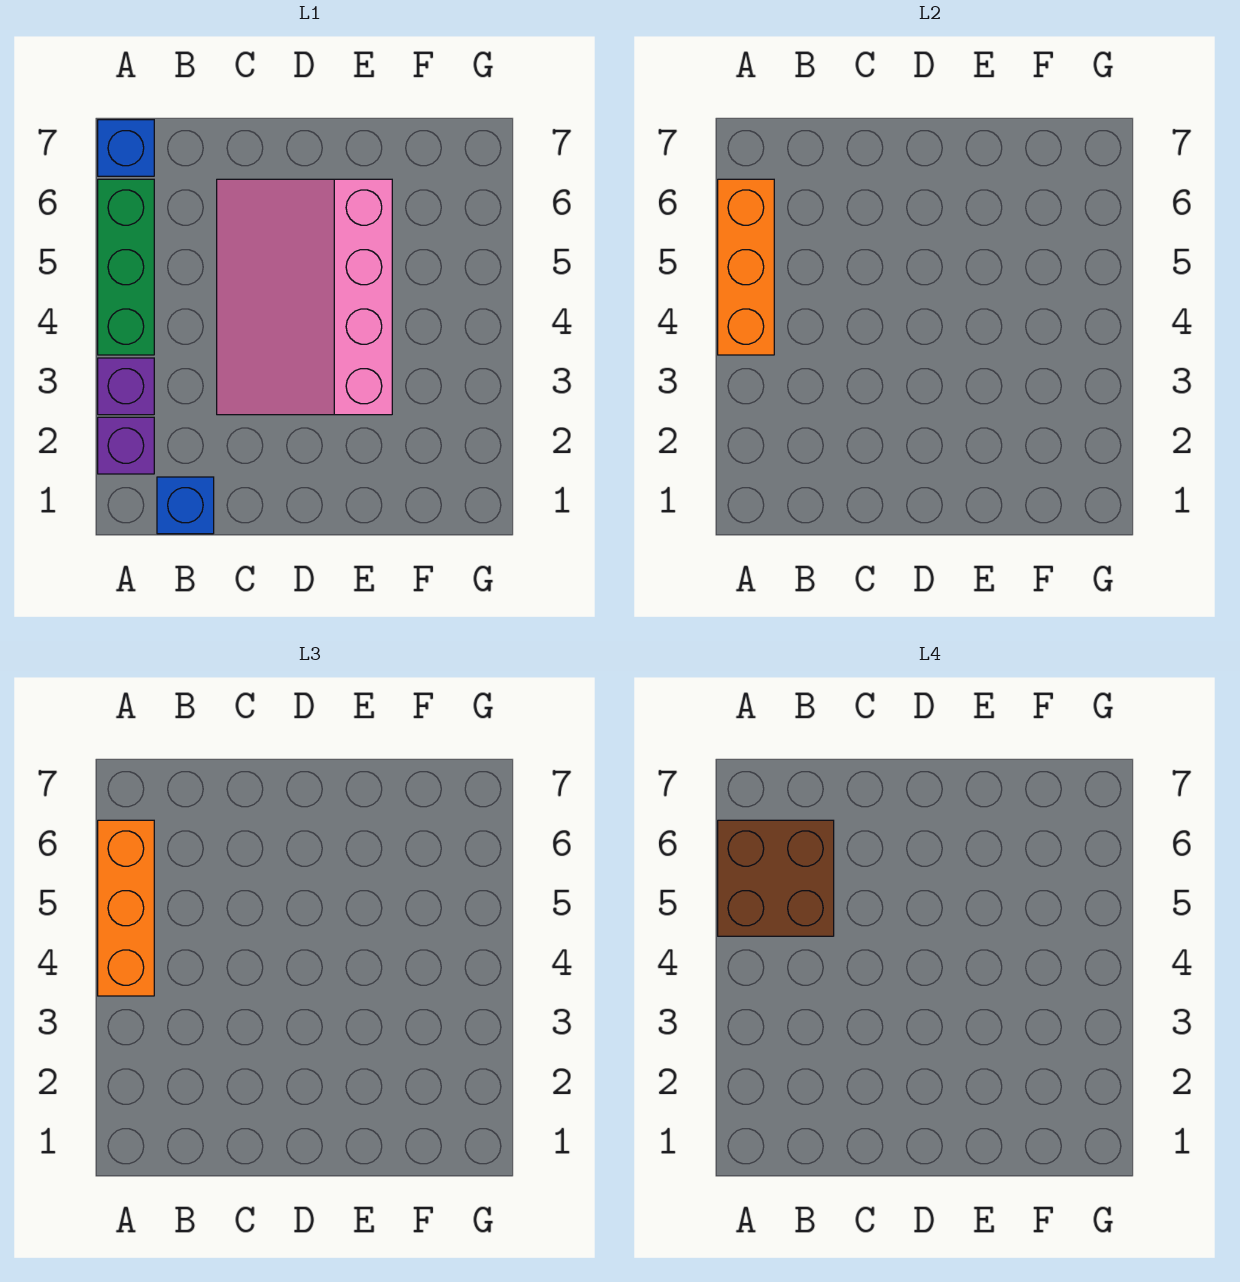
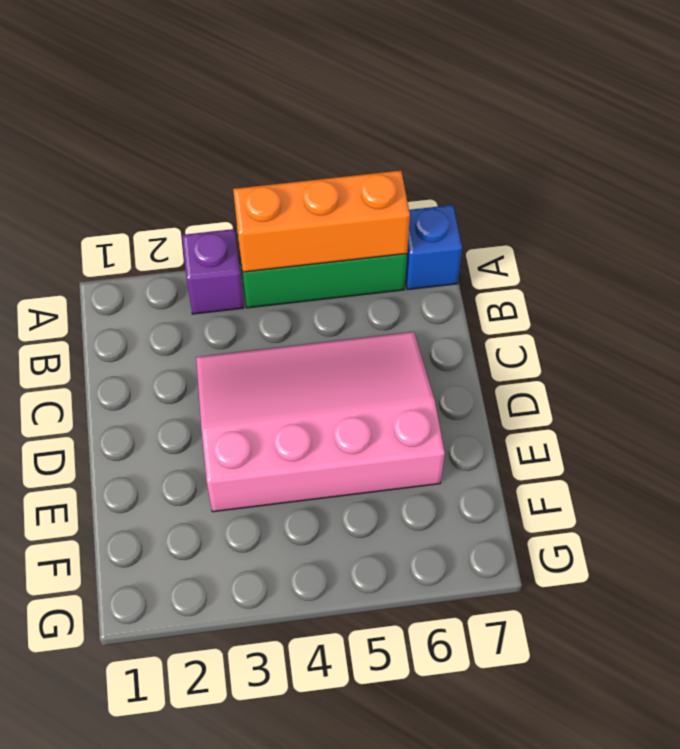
none -> purple brick A2 level 1
none -> blue brick B1 level 1

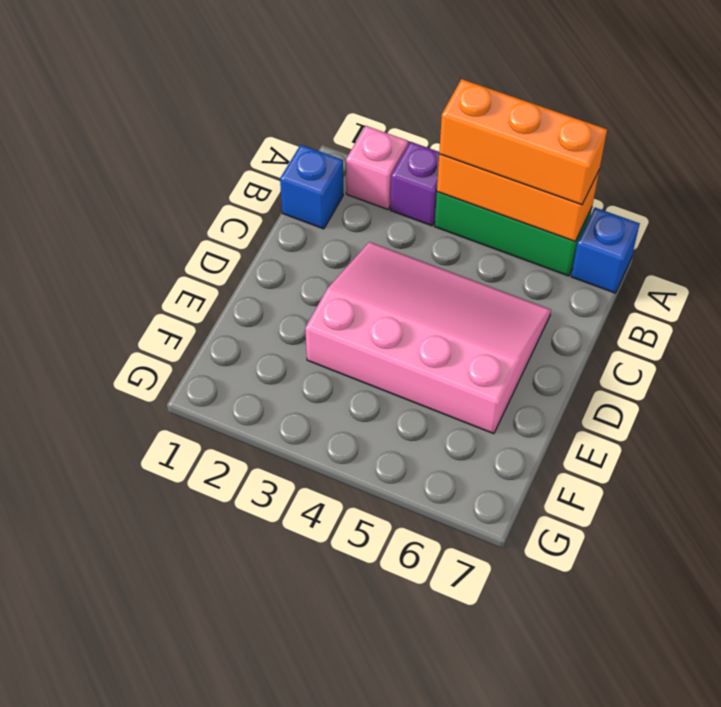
pink brick A2 level 1 -> purple brick A2 level 1
none -> brown brick A5:B6 level 4

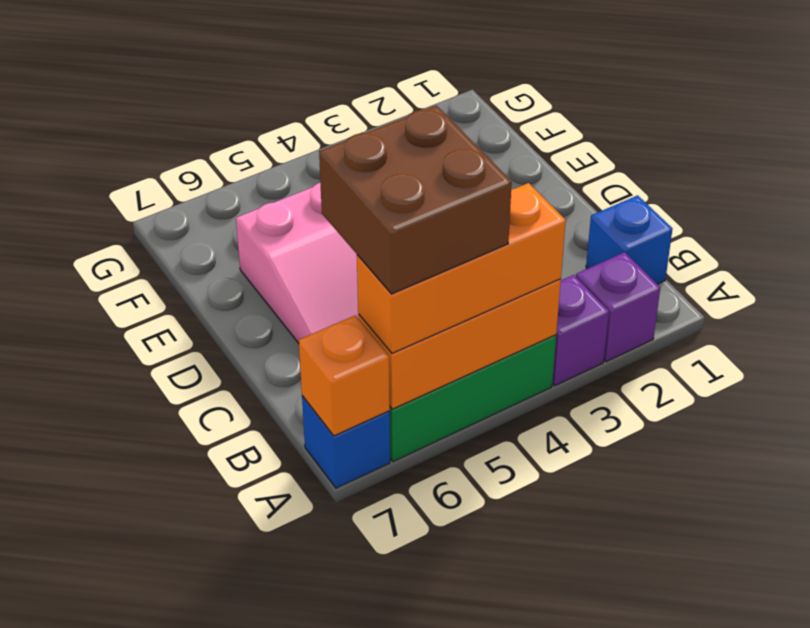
orange brick A7 level 2 -> none

